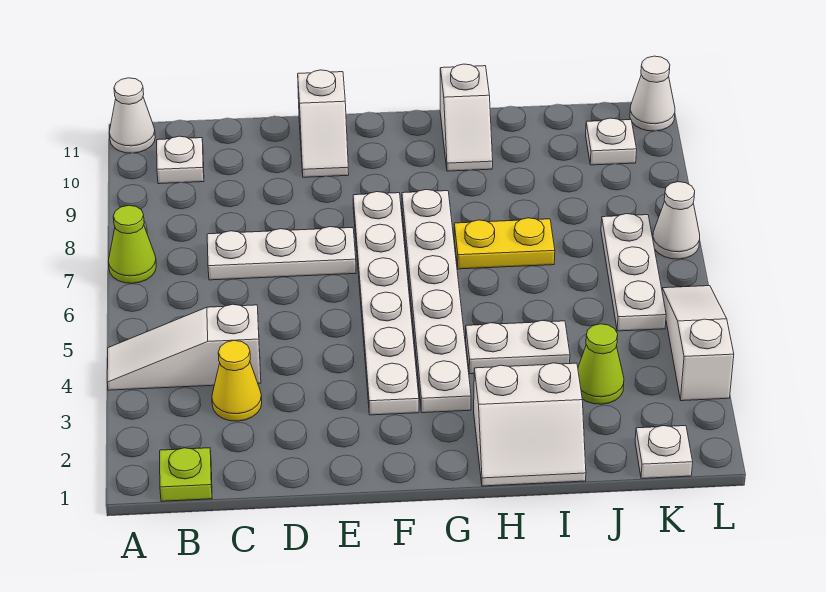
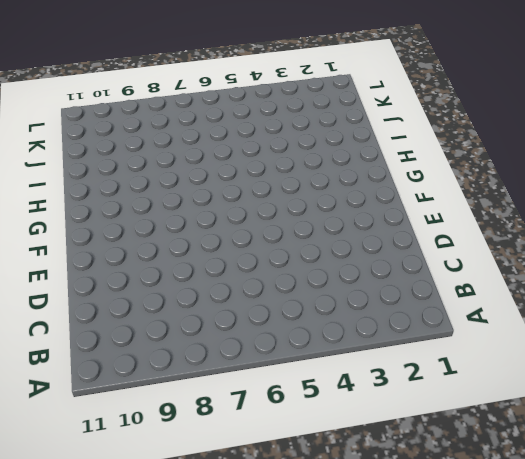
none -> white slope A4:C4 level 1 top C
none -> lime cone A7 level 1
none -> white cone A11 level 1

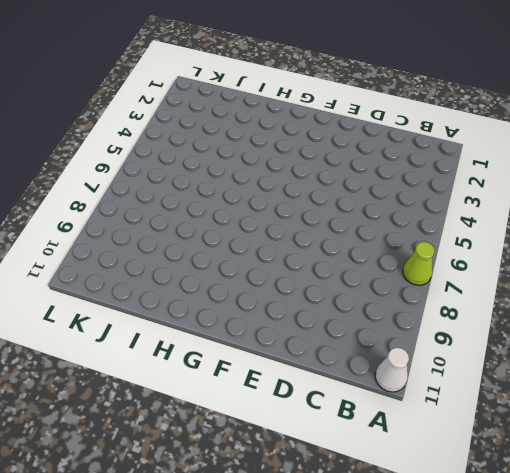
none -> white slope A4:C4 level 1 top C
none -> lime plate B1 level 1
none -> white plate B10 level 1

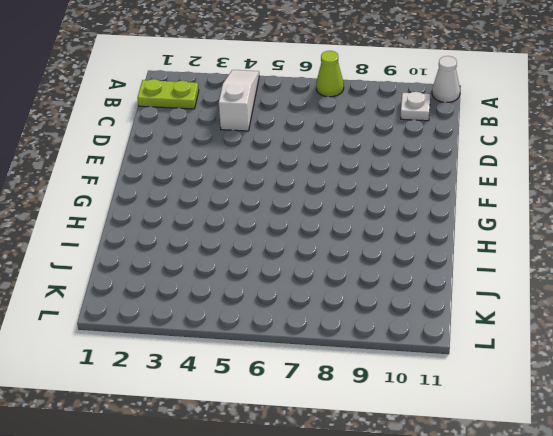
lime plate B1:B2 level 1 -> lime plate B1 level 1
none -> yellow cone C3 level 1
none -> white plate C7:E7 level 1
none -> white slope E10:E11 level 1 top 11

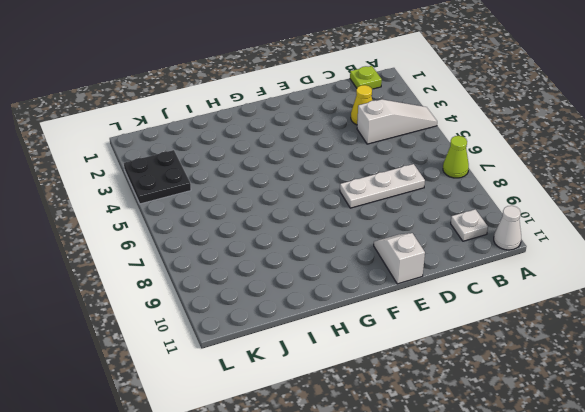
black plate K3:L4 level 1 -> white slope L3:L5 level 1 top 3
none -> white plate F3:F8 level 1
none -> white plate G3:G8 level 1
none -> white slope H1:I2 level 1 top 2

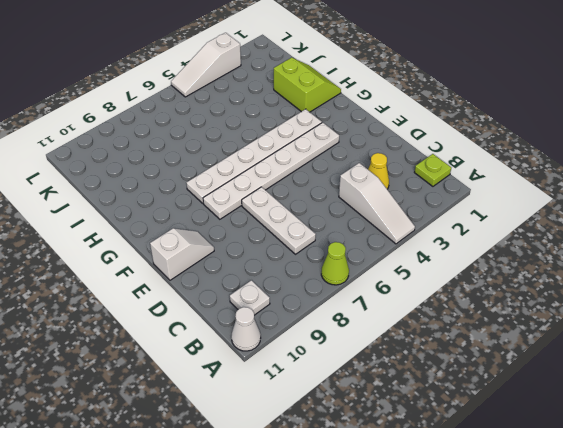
lime slope H1:I2 level 1 top 2 -> white slope H1:I2 level 1 top 2
none -> white plate H4:I4 level 1
none -> yellow plate H7:I7 level 1
none -> white slope H10:H11 level 1 top 11

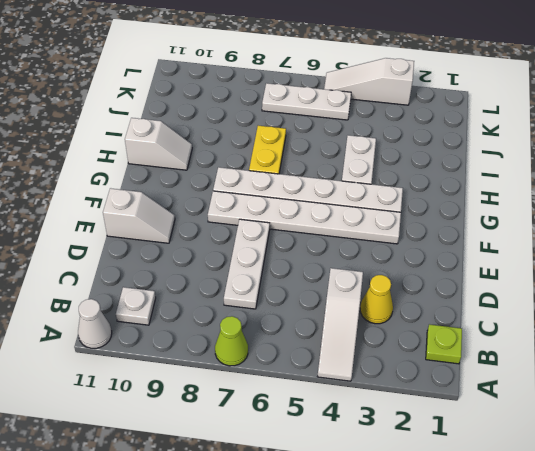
none -> white slope H1:I2 level 1 top 2
none -> lime cone J3 level 1
none -> white plate K1 level 1

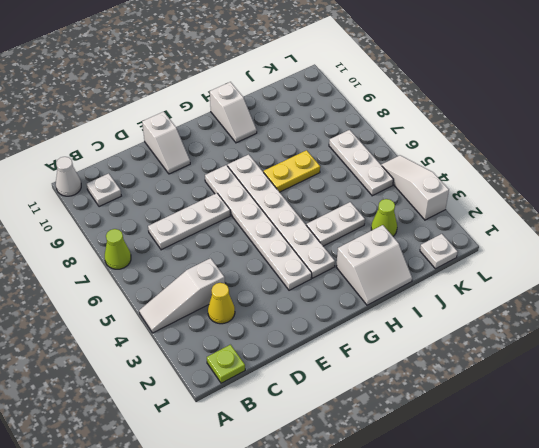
none -> white plate K10 level 1
none -> white cone L7 level 1
none -> white cone L11 level 1

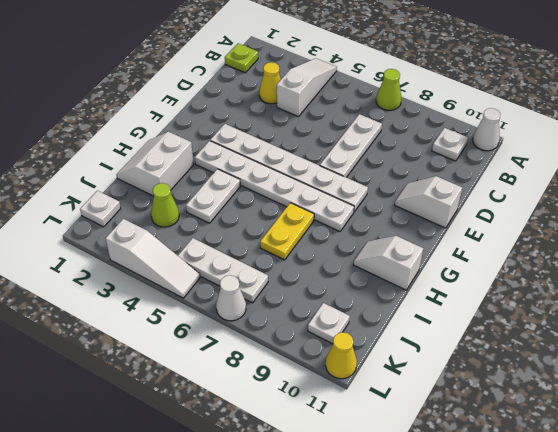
yellow cone L11 level 1 -> white cone L11 level 1

